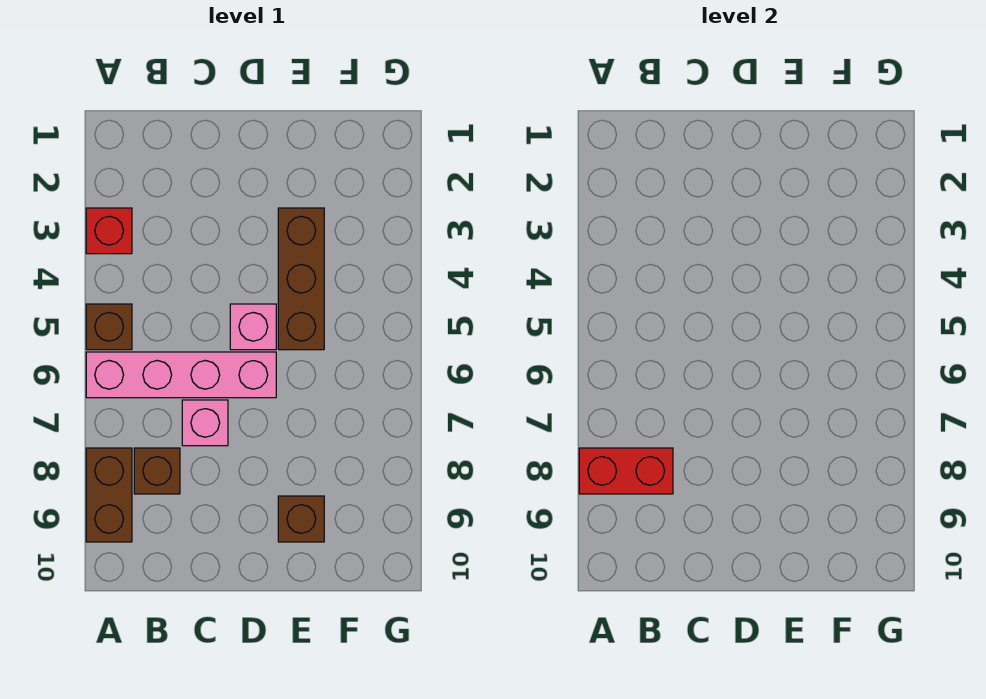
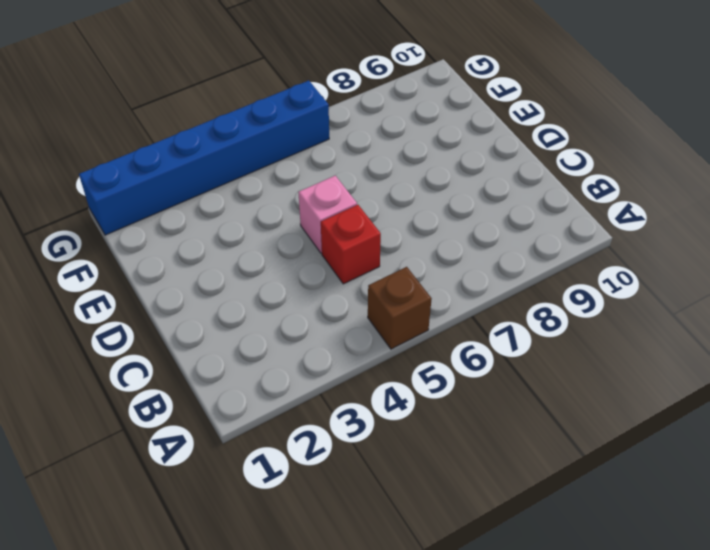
red brick C5 level 1 -> red brick A3 level 1
blue brick G1:G6 level 1 -> none
none -> pink brick A6:D6 level 1
none -> brown brick A8:A9 level 1

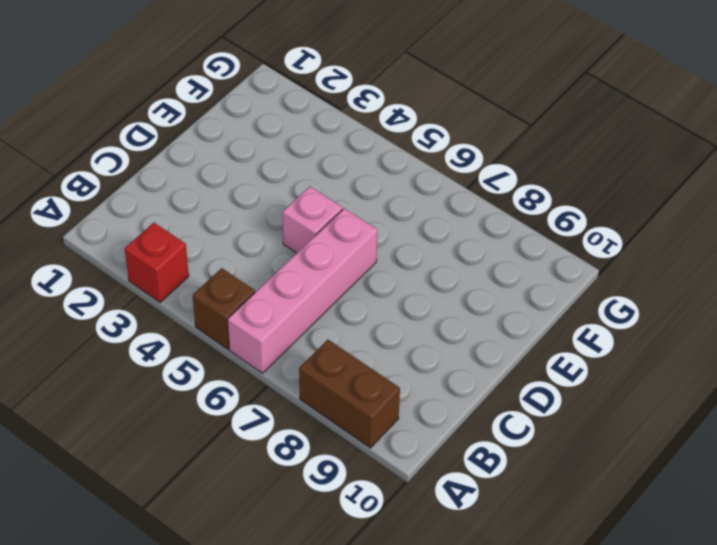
none -> brown brick B8 level 1
none -> pink brick C7 level 1

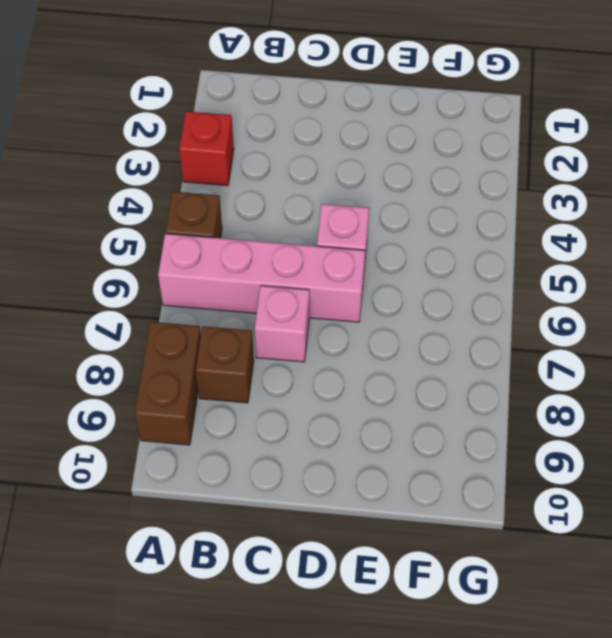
none -> brown brick E3:E5 level 1
none -> brown brick E9 level 1

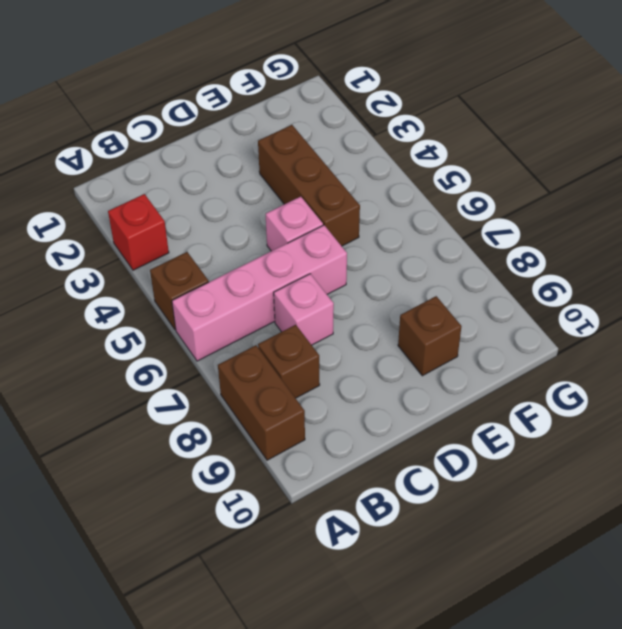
none -> red brick A8:B8 level 2

